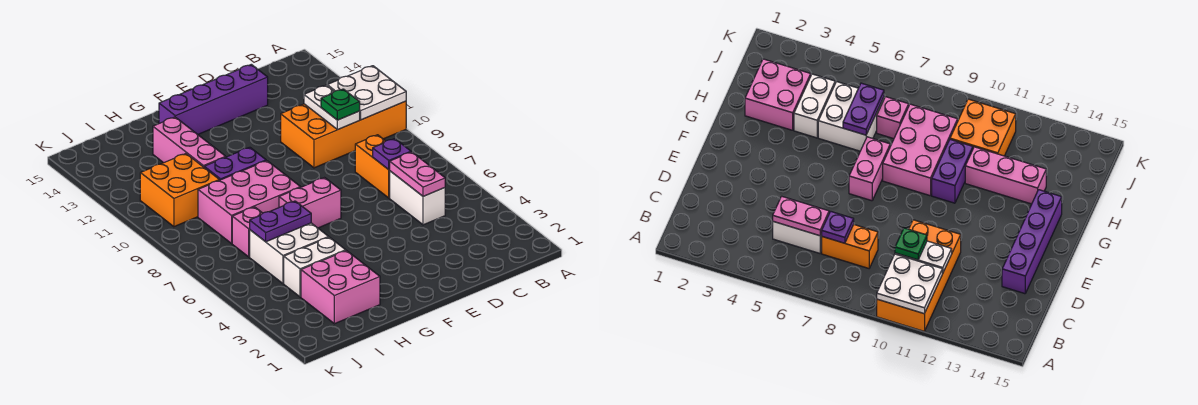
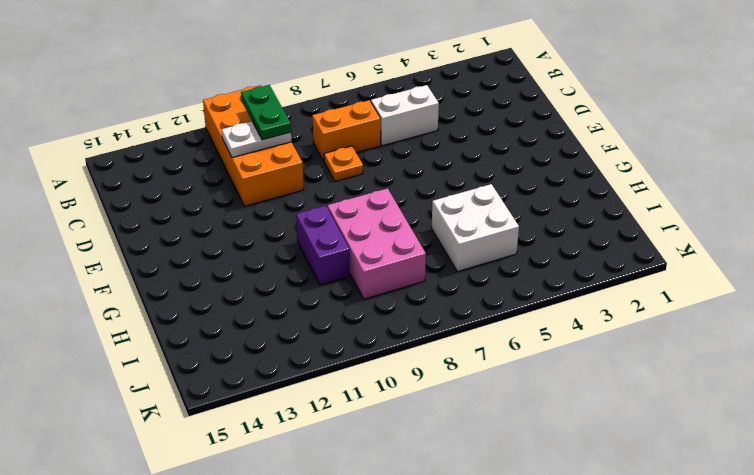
green plate B10:C10 level 3 -> green plate C10 level 3
orange plate D8 level 1 -> none
none -> purple brick D14:G14 level 1
none -> pink brick F7:G7 level 1
none -> pink brick H2:I3 level 1

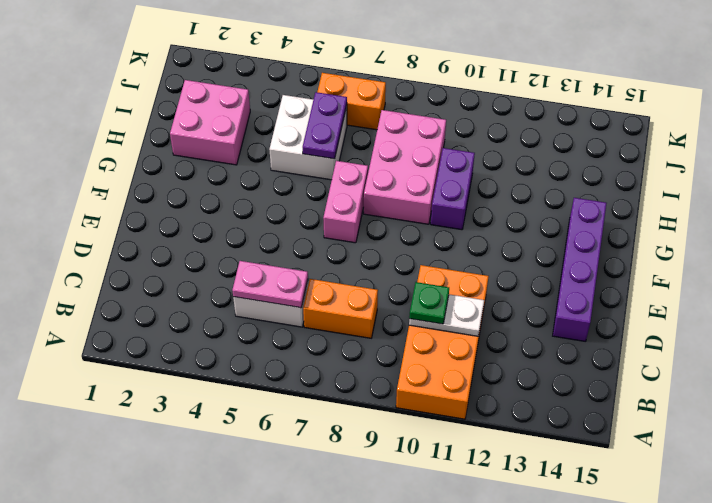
orange brick J6:J7 level 1 -> none
none -> white brick H4:I4 level 1
none -> pink brick H11:H13 level 1
none -> pink brick I7 level 1

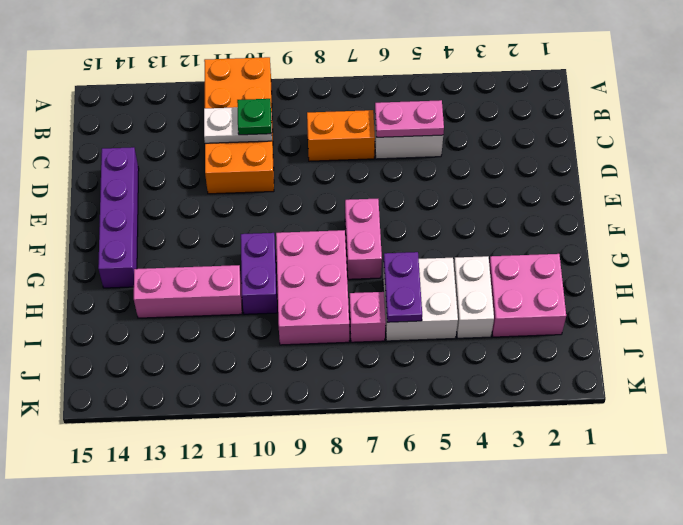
none -> orange brick I10:J11 level 1
none -> white plate A10:B11 level 2
none -> purple plate C7 level 2

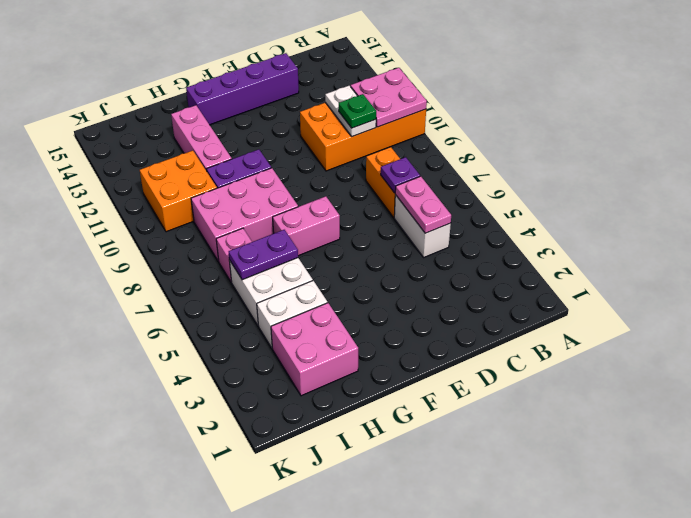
pink plate A10:B11 level 2 -> white plate A10:B11 level 2

